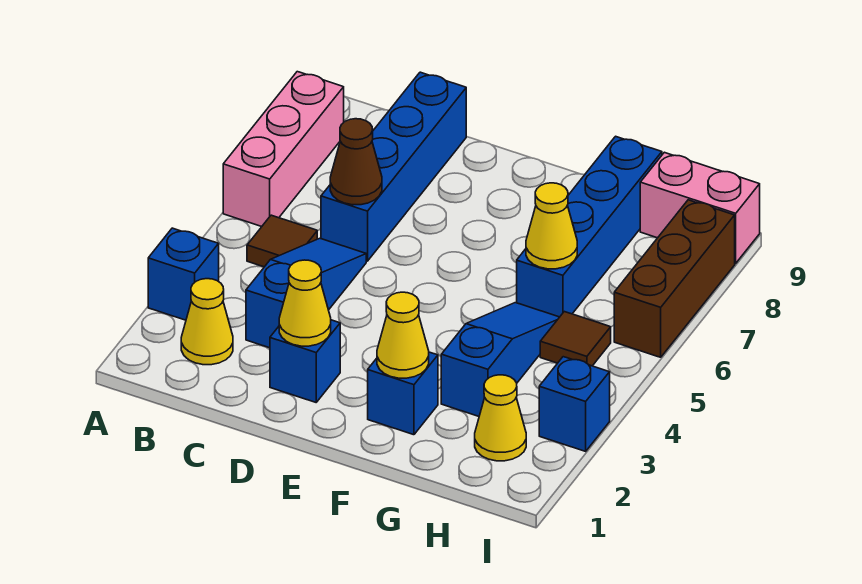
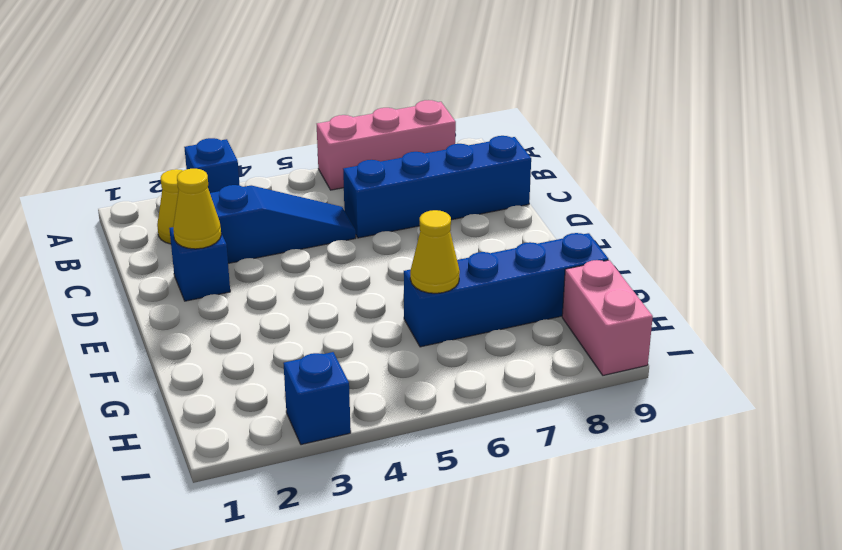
none -> brown tile B5 level 1
none -> blue brick F2 level 1
none -> blue slope G3:G5 level 1 top 3

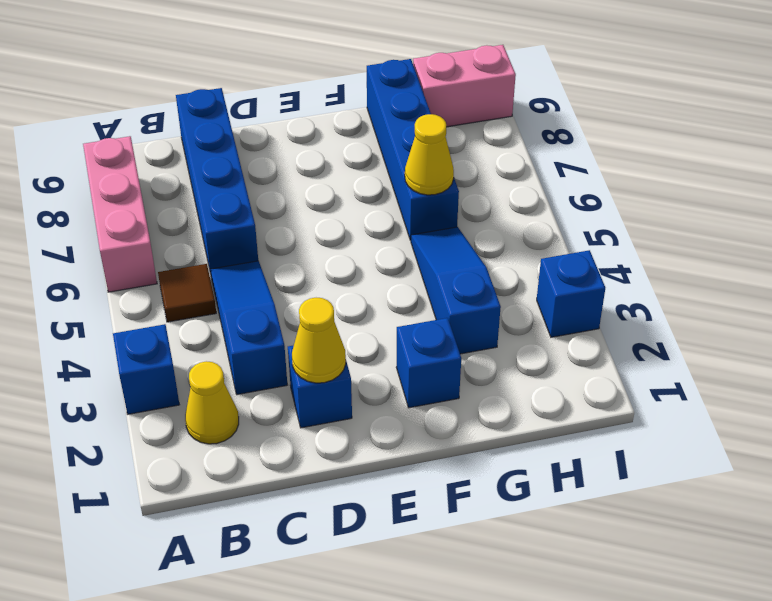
none -> yellow cone H2 level 1
none -> brown tile H5 level 1
none -> brown brick I6:I8 level 1

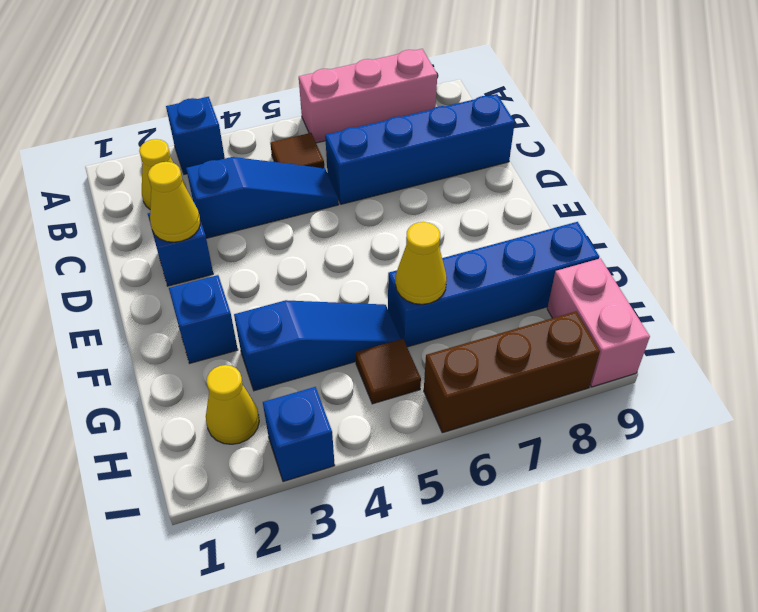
none -> brown cone C6 level 2
none -> yellow cone F2 level 2

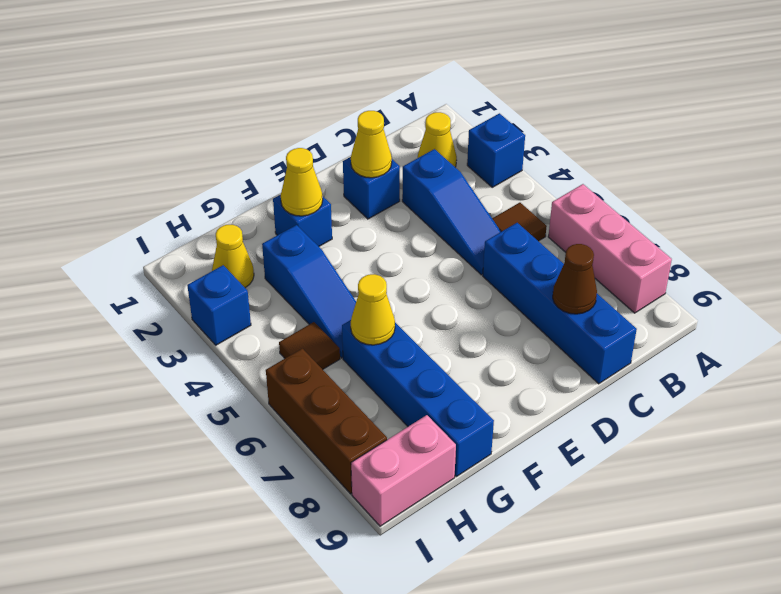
brown cone C8 level 2 -> brown cone C6 level 2

